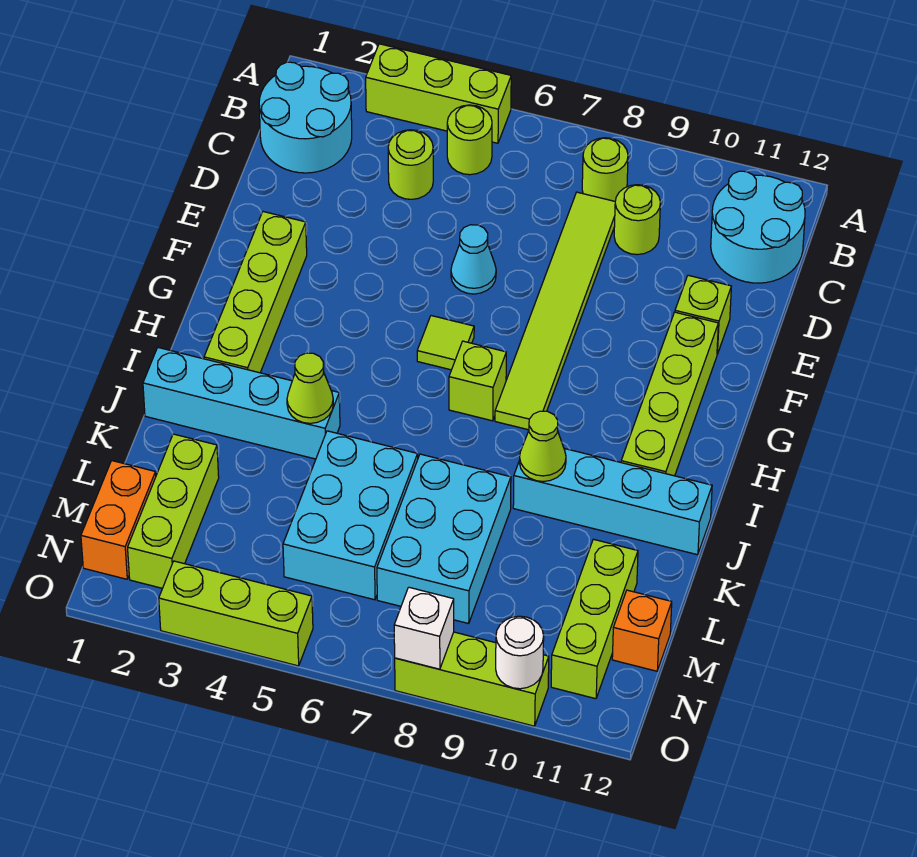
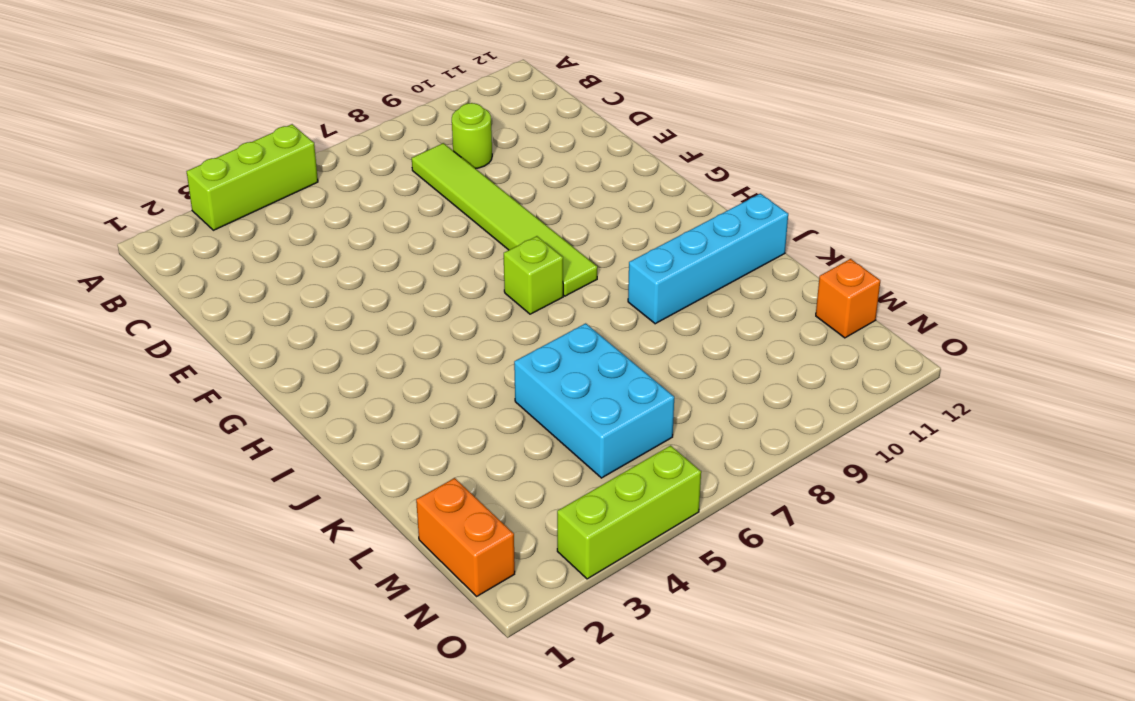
none -> cyan round brick B1:C2 level 1
none -> lime round brick B5 level 1
none -> lime round brick B8 level 1

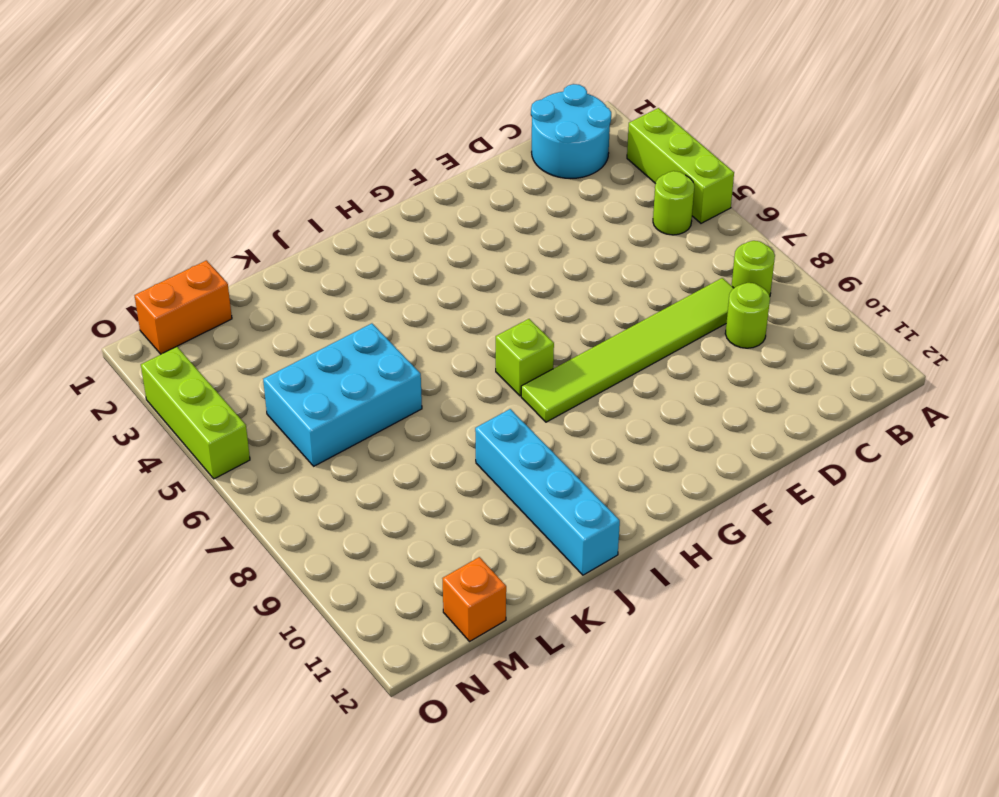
none -> cyan round brick B11:C12 level 1
none -> lime round brick C4 level 1
none -> cyan cone E6 level 1

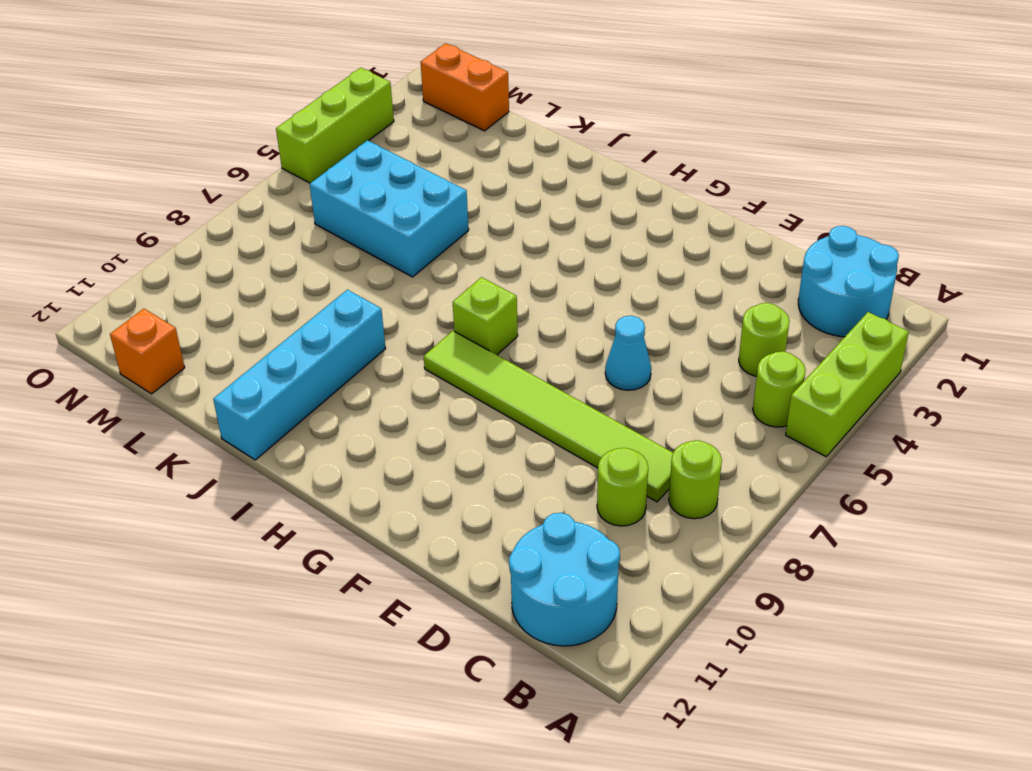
none -> lime brick E11 level 1
none -> lime brick F2:I2 level 1
none -> lime brick F11:I11 level 1

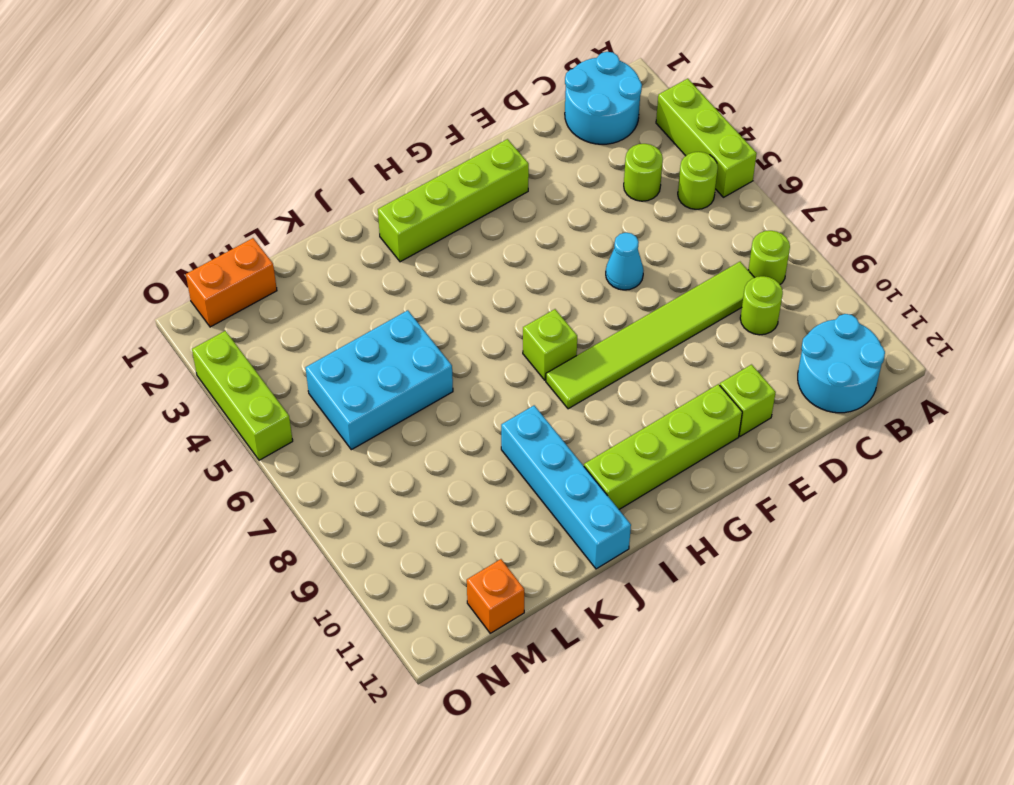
none -> lime tile G6 level 1
none -> cyan brick J1:J4 level 1
none -> cyan brick K7:M8 level 1

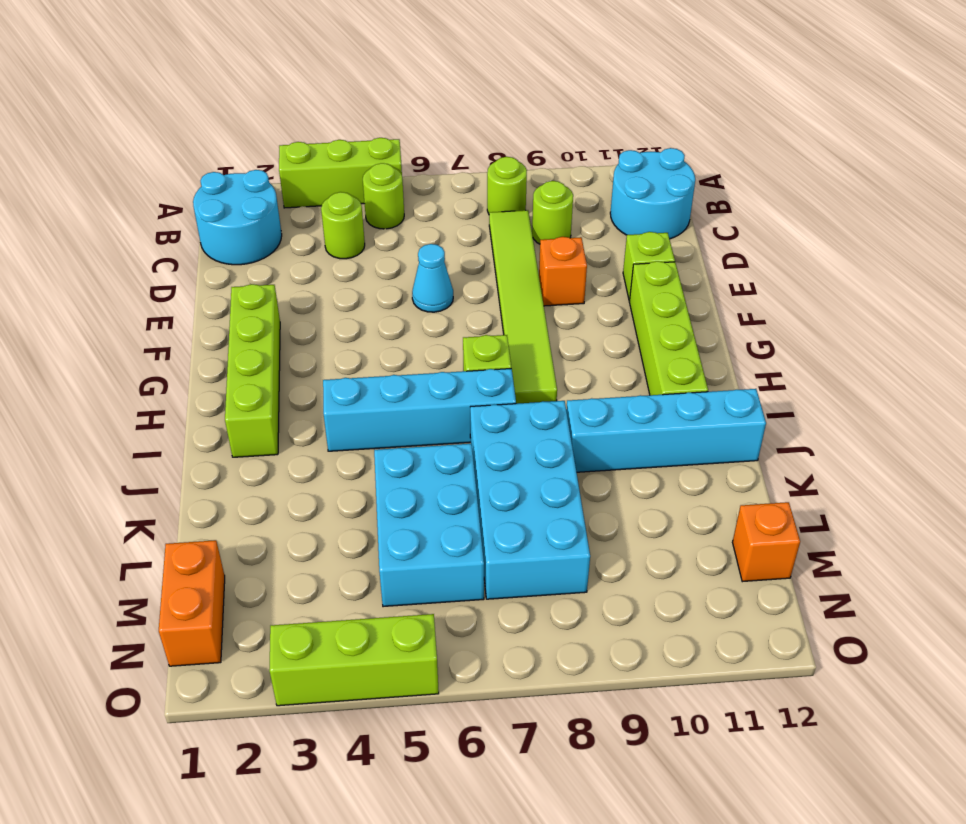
orange brick E9 level 1 -> none
cyan brick I4:I7 level 1 -> cyan brick J1:J4 level 1
cyan brick J7:M8 level 1 -> cyan brick K7:M8 level 1
none -> lime tile G6 level 1
none -> lime brick L2:N2 level 1
none -> lime brick L11:N11 level 1

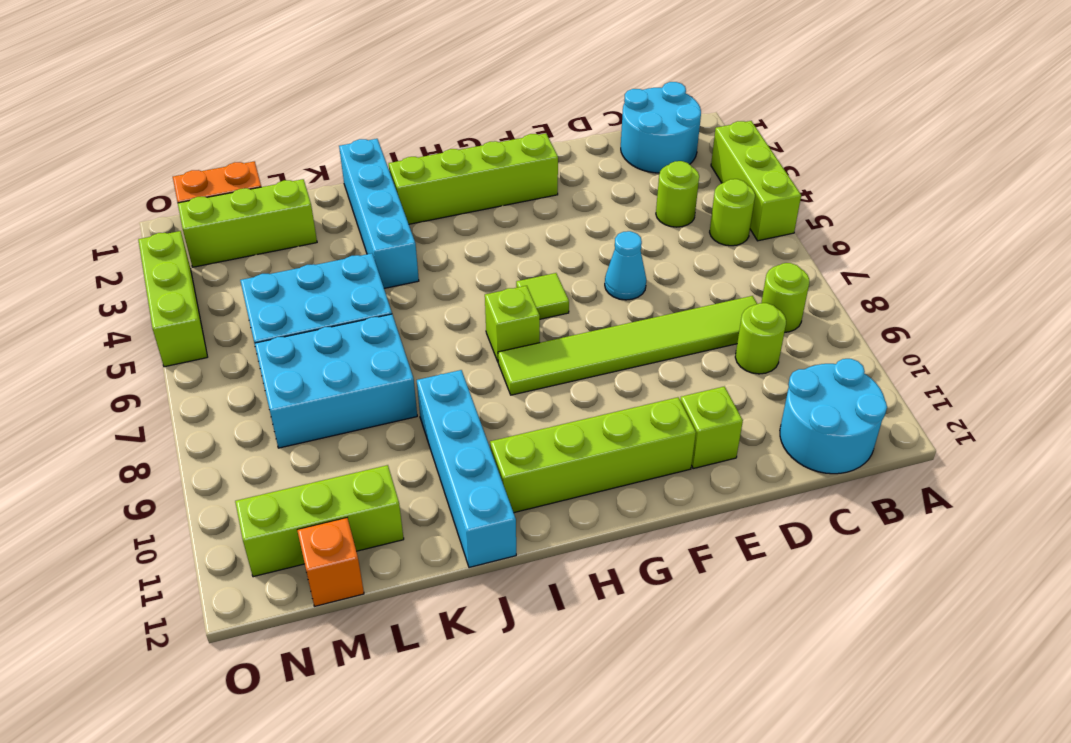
none -> lime brick O8:O10 level 1
none -> lime cone J4 level 2
none -> lime cone J9 level 2

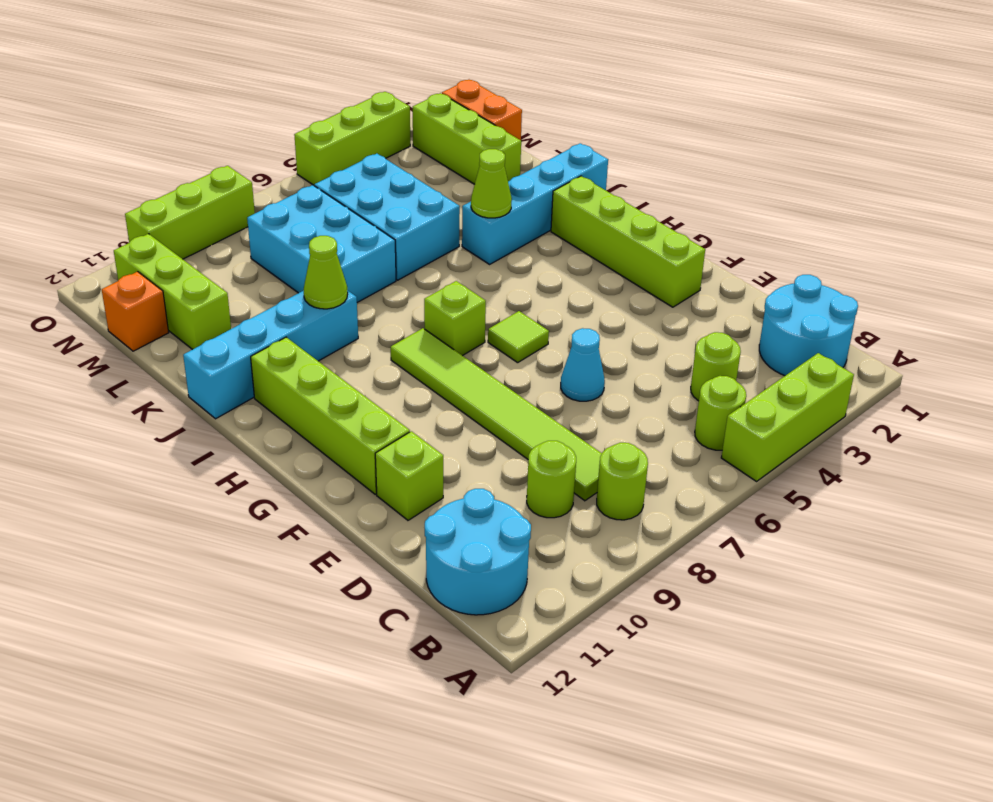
none -> white brick O8 level 2
none -> white round brick O10 level 2

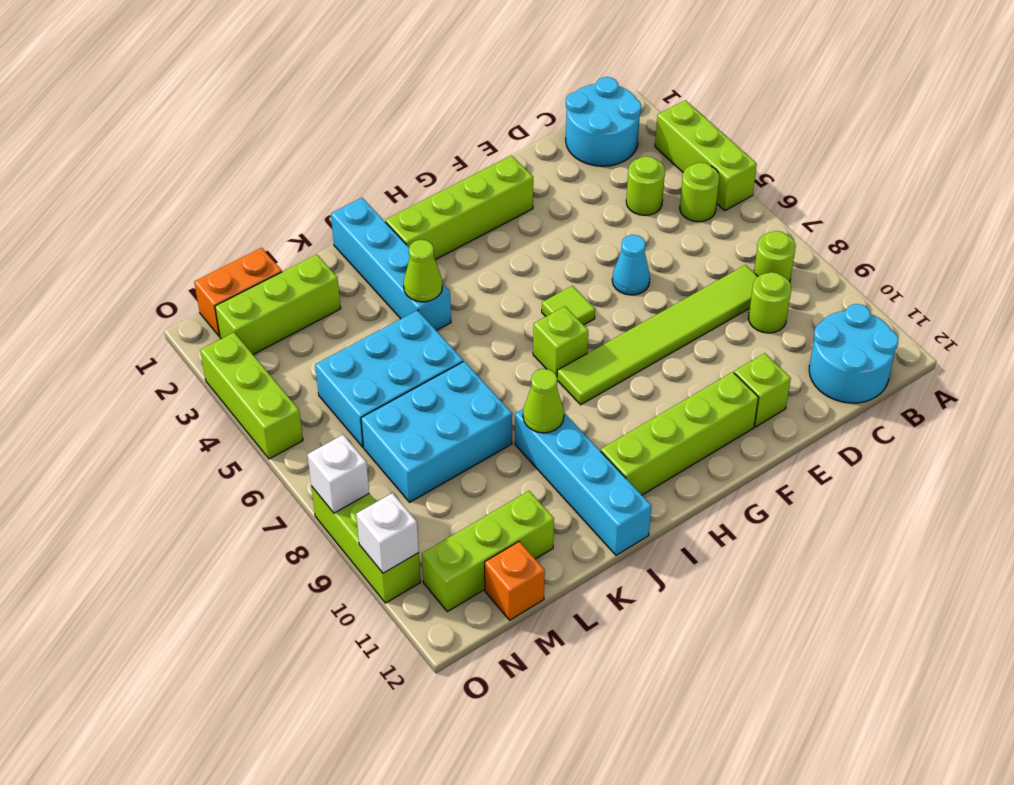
white brick O10 level 2 -> white round brick O10 level 2

